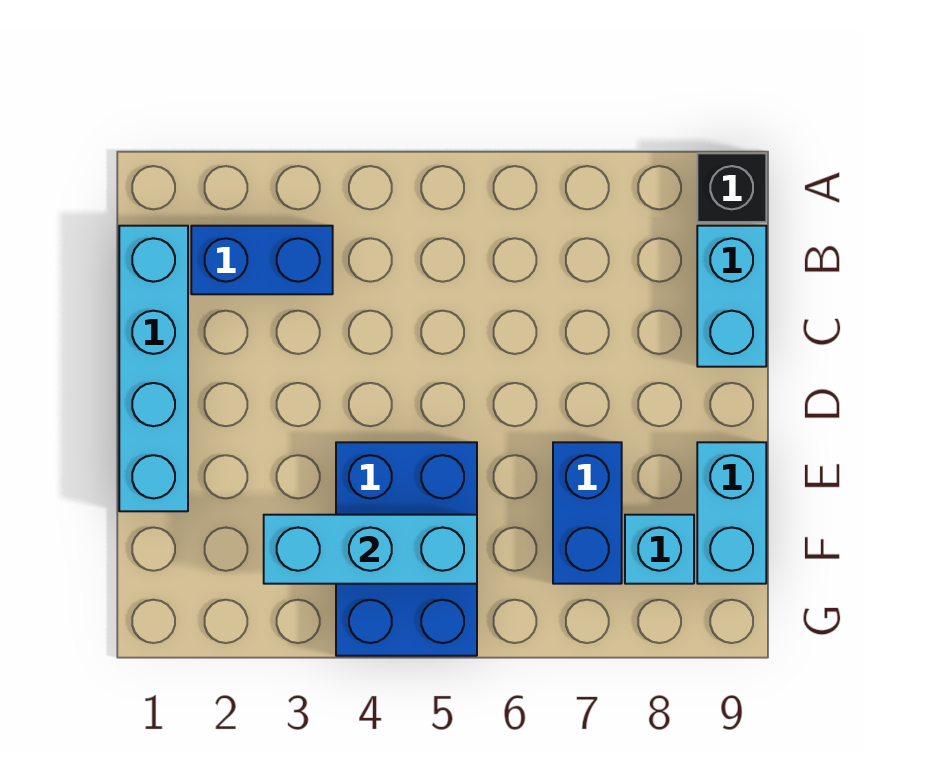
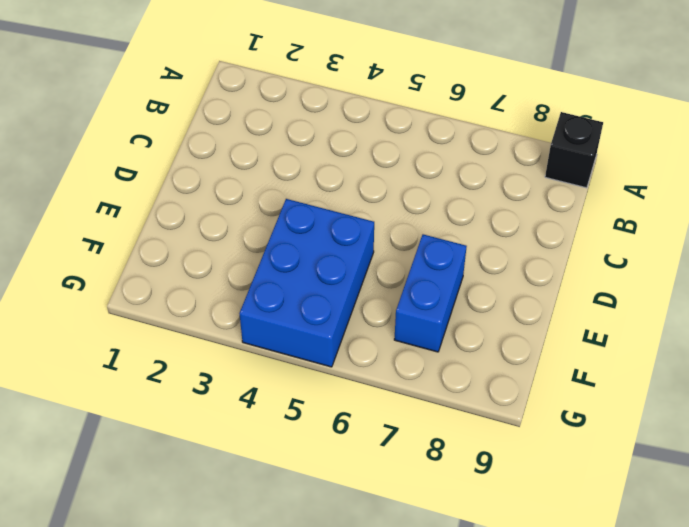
none -> cyan brick B1:E1 level 1
none -> blue brick B2:B3 level 1

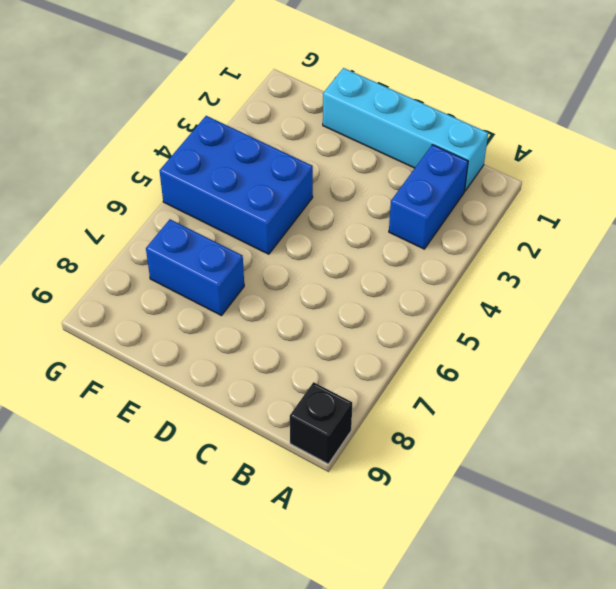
none -> cyan brick B9:C9 level 1
none -> cyan brick E9:F9 level 1

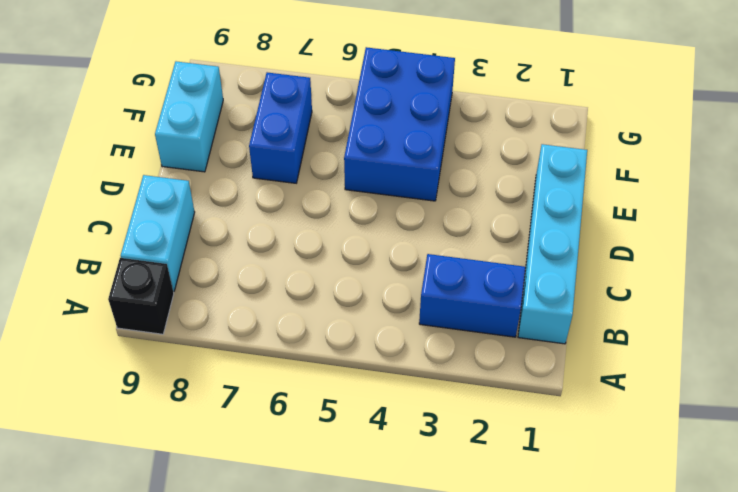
none -> cyan brick F8 level 1
none -> cyan brick F3:F5 level 2

